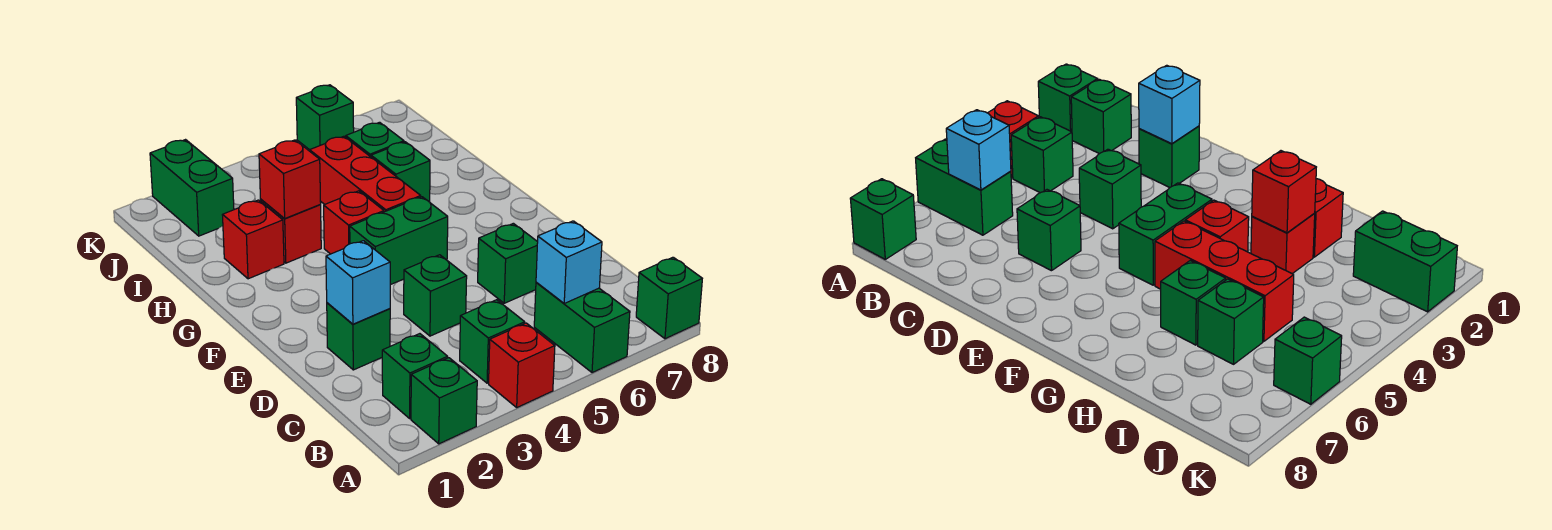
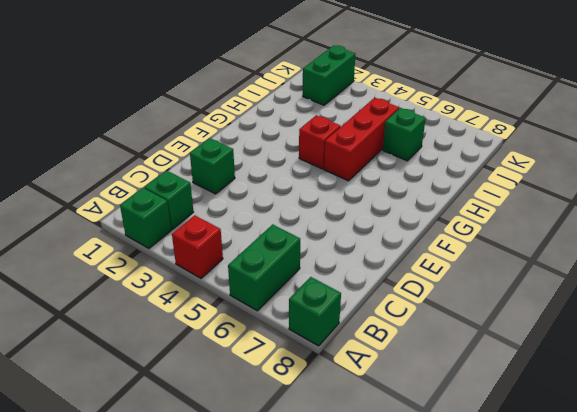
none -> green brick B4 level 1
none -> green brick D4 level 1
none -> green brick D6 level 1

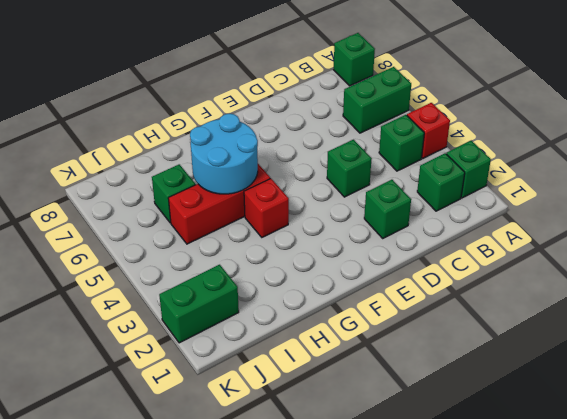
cyan round brick G5:H6 level 2 -> none
none -> green brick D6 level 1
none -> green brick F4:F5 level 1
none -> red brick H2 level 1

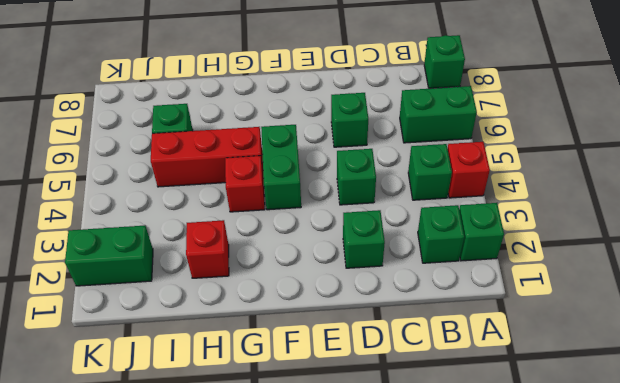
none -> red brick H3 level 1
none -> green brick H6 level 1
none -> green brick K6 level 1

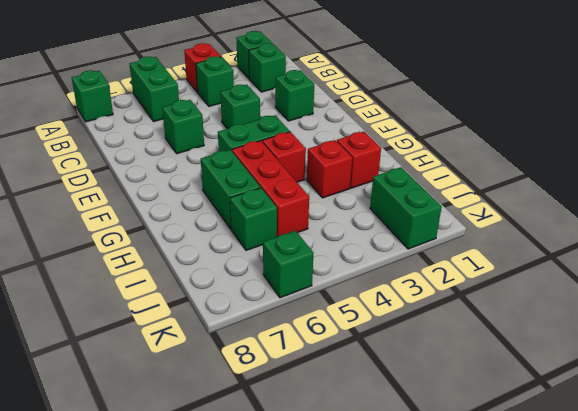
green brick G6:H6 level 1 -> green brick H6 level 1
none -> cyan brick B6 level 2
none -> cyan brick D2 level 2
none -> red brick H3 level 2

